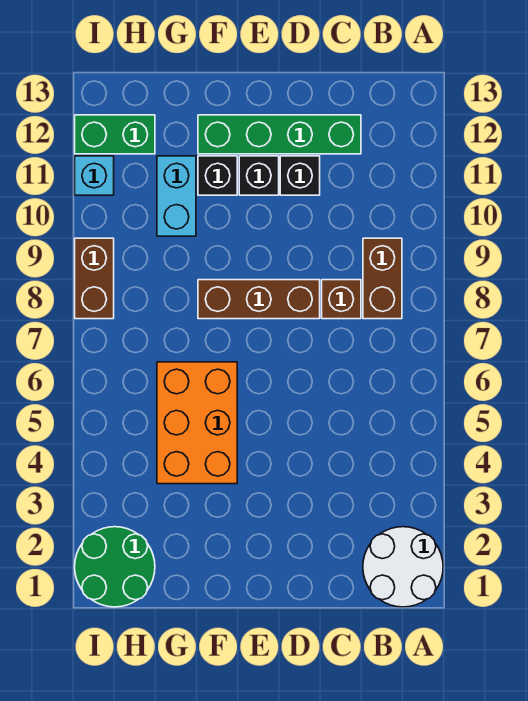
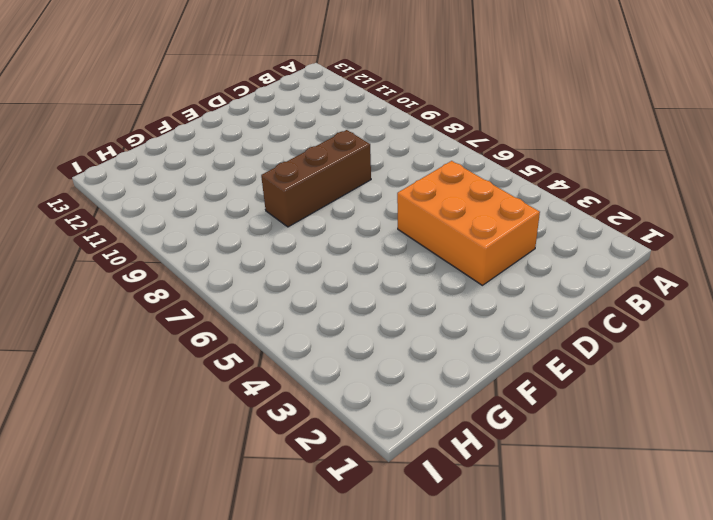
orange brick C3:D5 level 1 -> orange brick F4:G6 level 1
none -> white round brick A1:B2 level 1
none -> brown brick B8:B9 level 1
none -> brown brick C8 level 1

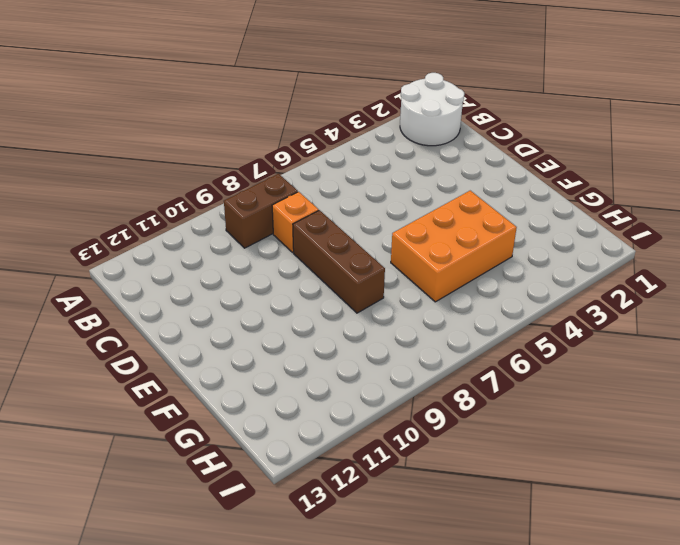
orange brick C8 level 1 -> brown brick C8 level 1
none -> green brick C12:F12 level 1
none -> black brick D11 level 1
none -> black brick E11 level 1

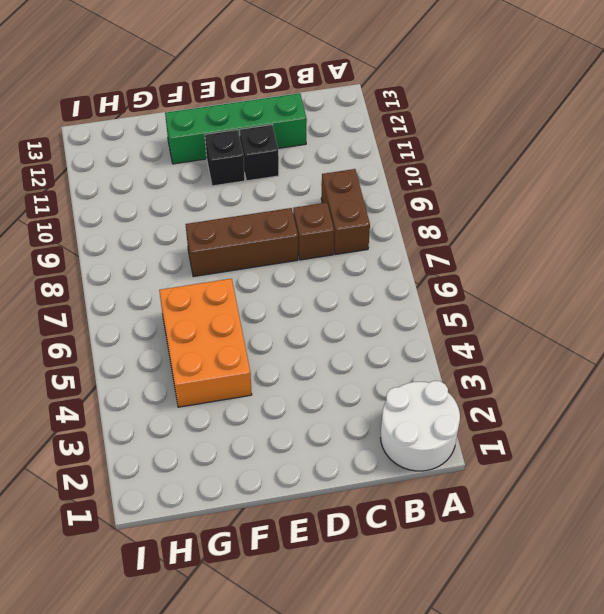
none -> black brick F11 level 1
none -> cyan brick G10:G11 level 1
none -> green round brick H1:I2 level 1

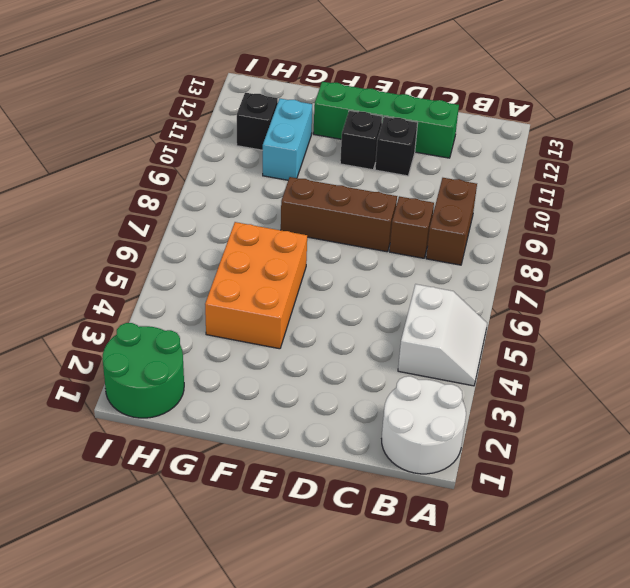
white slope A4:B5 level 1 top B -> none
black brick H11 level 1 -> black brick F11 level 1
none -> green brick H12:I12 level 1
none -> brown brick I8:I9 level 1
none -> cyan brick I11 level 1

